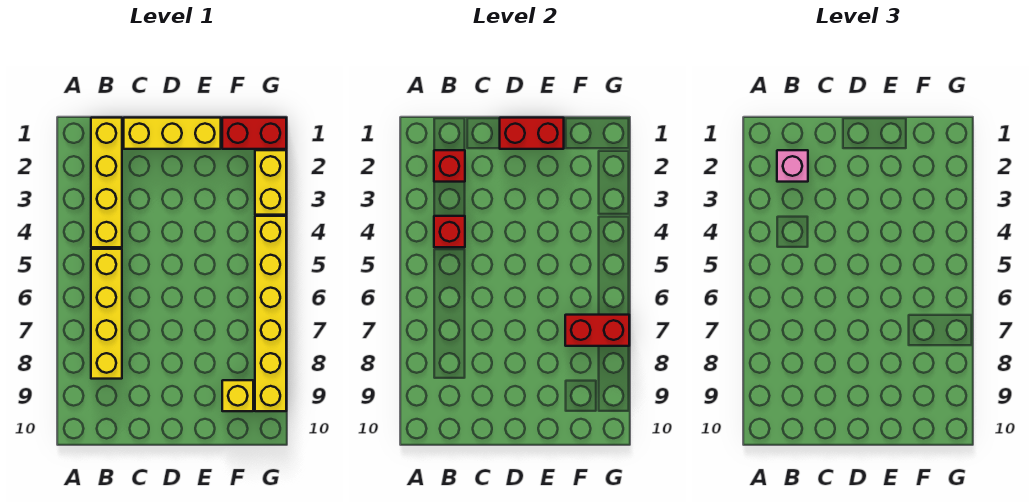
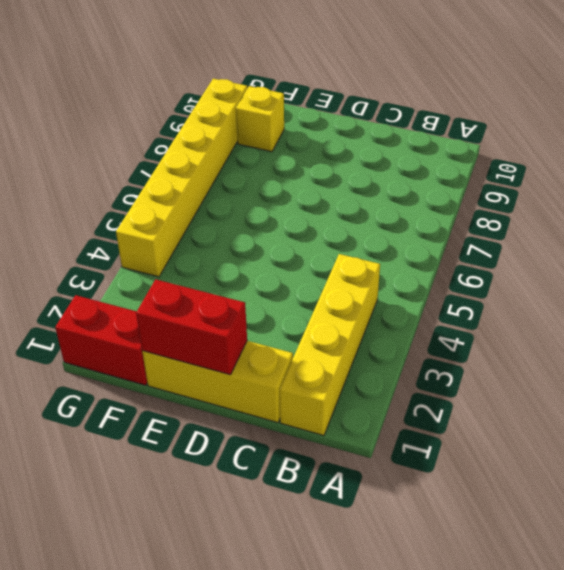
none -> yellow brick B5:B8 level 1
none -> yellow brick G2:G3 level 1
none -> red brick B2 level 2

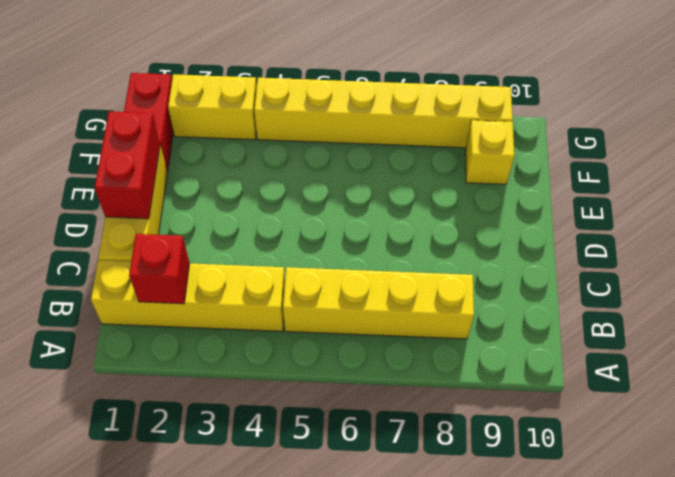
none -> red brick B4 level 2
none -> red brick F7:G7 level 2
none -> pink brick B2 level 3

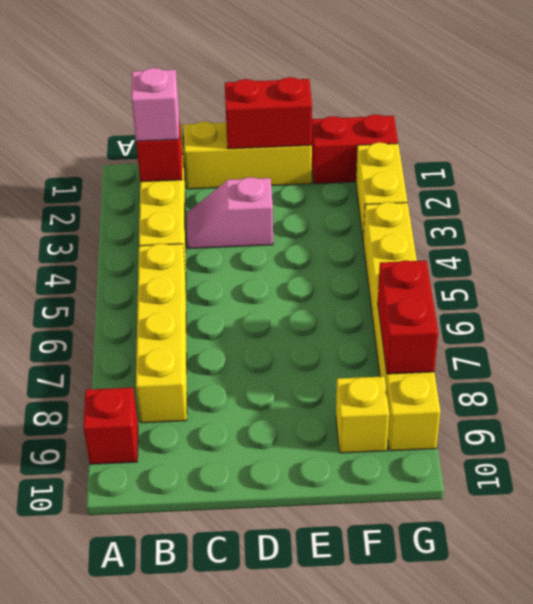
red brick A9 level 1 -> red brick B4 level 2
pink slope C3:D3 level 1 top D -> none
red brick G7:G8 level 2 -> red brick F7:G7 level 2

